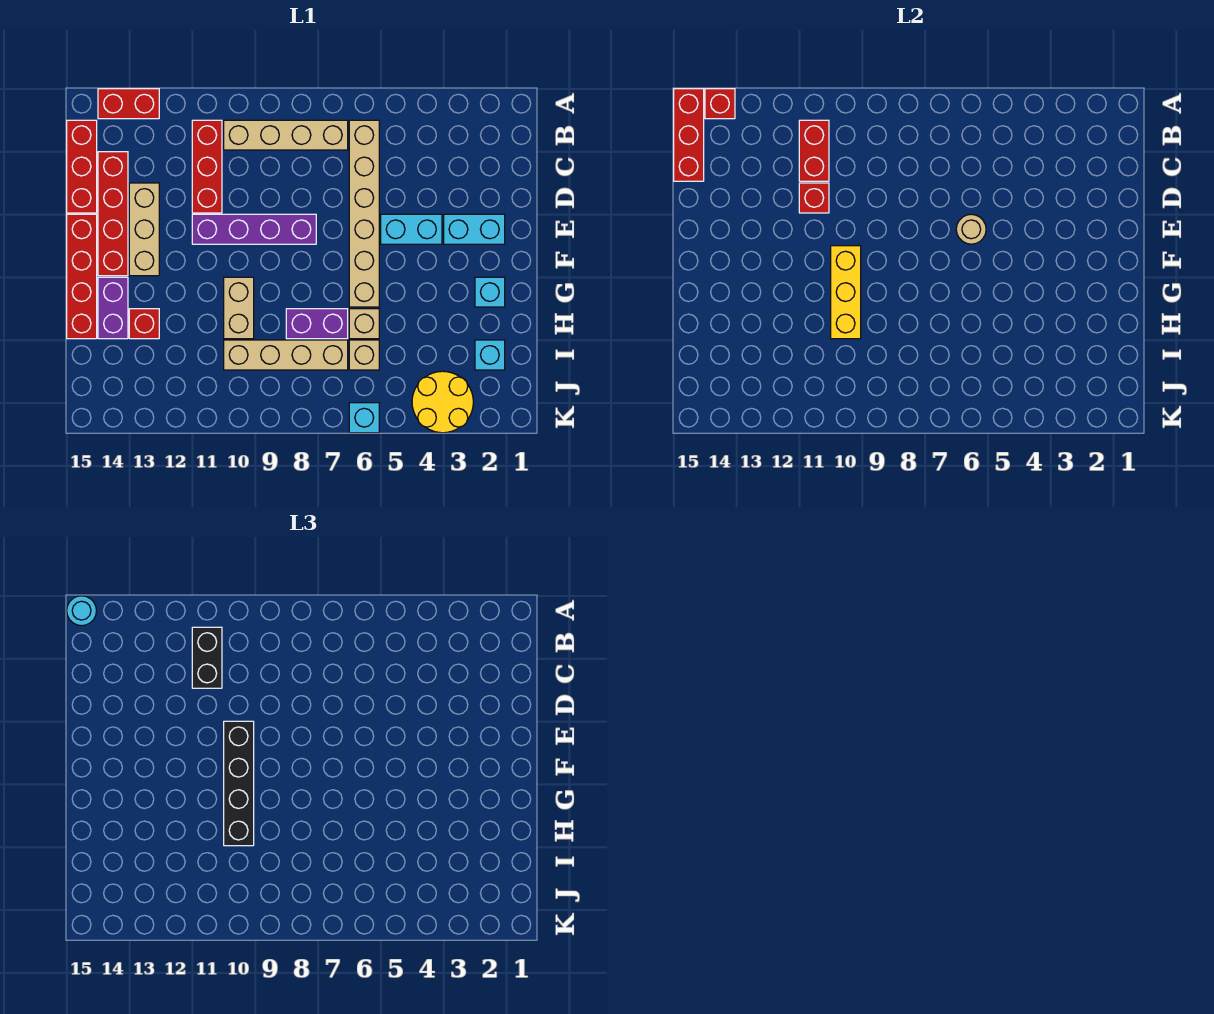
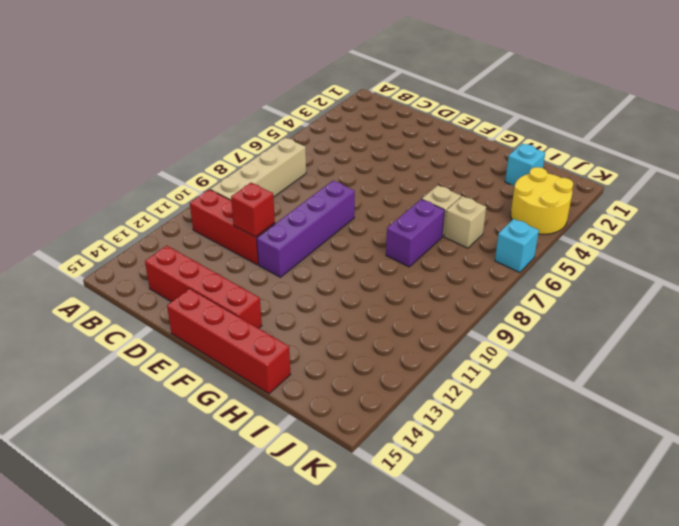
none -> red brick A13:A14 level 1
none -> tan brick B6:G6 level 1
none -> red brick B15:D15 level 1
none -> tan brick D13:F13 level 1

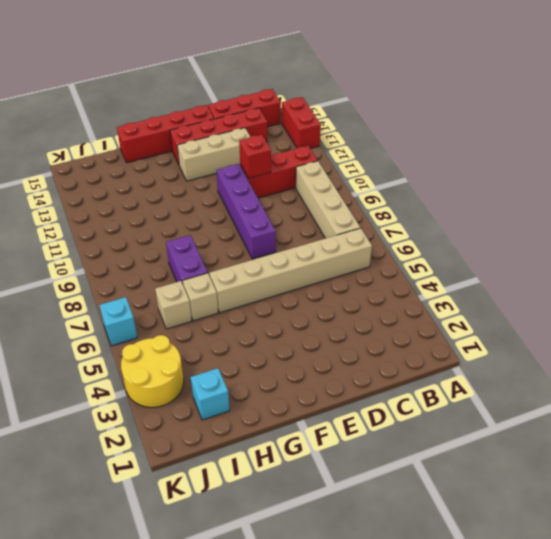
none -> cyan brick E2:E3 level 1
none -> cyan brick E4:E5 level 1
none -> cyan brick G2 level 1
none -> tan brick G10:H10 level 1

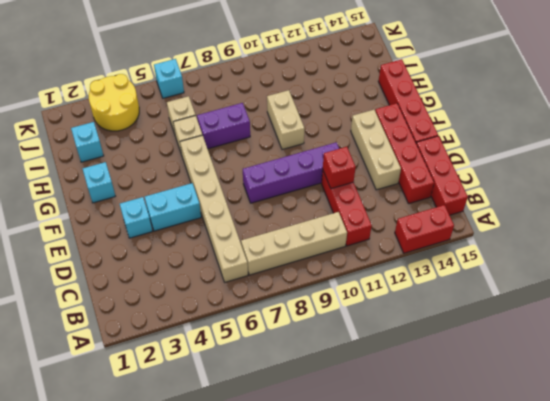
cyan brick E3 level 1 -> cyan brick E2:E3 level 1
none -> purple brick G14:H14 level 1
none -> red brick H13 level 1
none -> tan brick I7:I10 level 1
none -> red brick A14 level 2

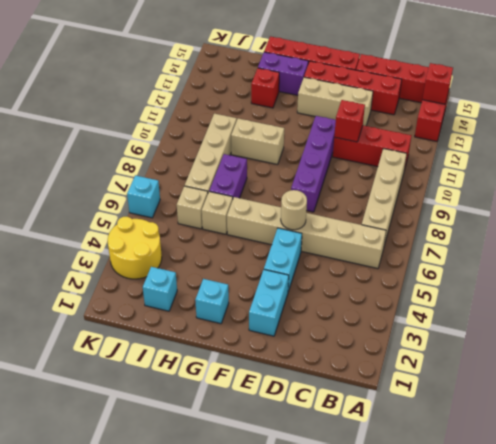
none -> red brick A15:C15 level 2
none -> red brick B11:C11 level 2
none -> yellow brick F10:H10 level 2
none -> cyan round brick A15 level 3

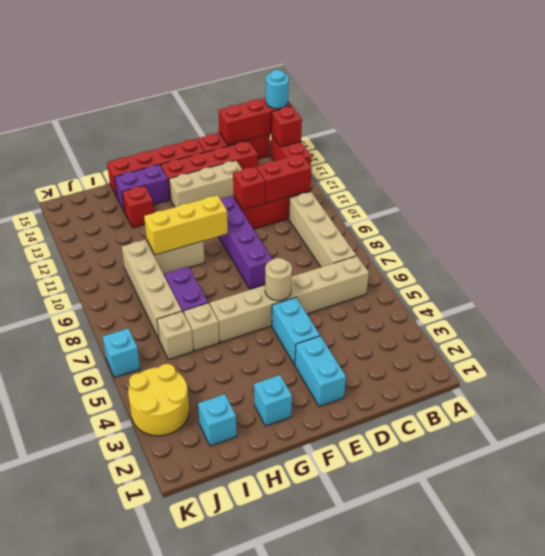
none -> black brick B11:C11 level 3
none -> black brick E10:H10 level 3

